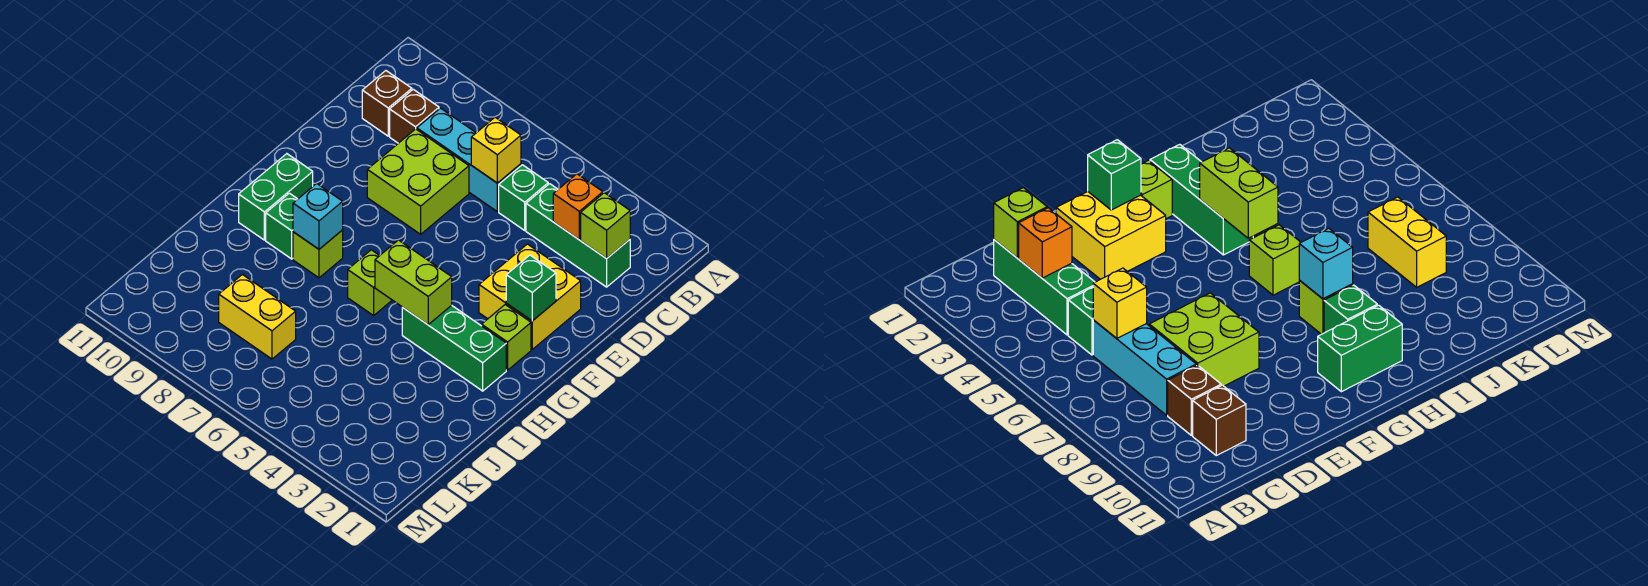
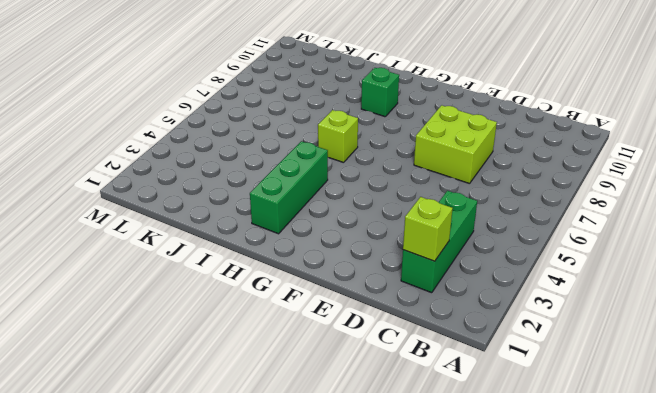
none -> green brick C5 level 1
none -> cyan brick C6:C8 level 1
none -> brown brick C9 level 1

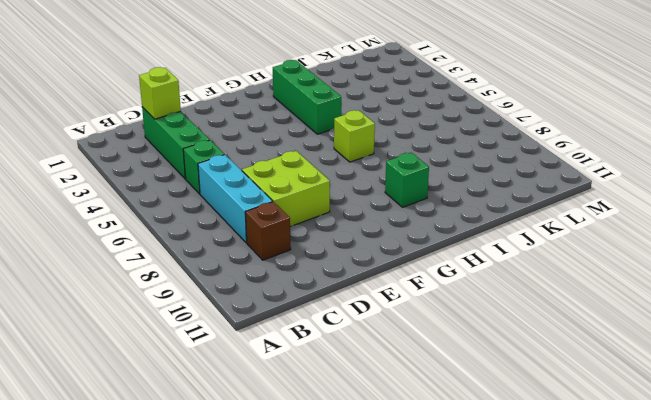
none -> brown brick C10 level 1
none -> yellow brick E2:F3 level 1
none -> lime brick G2 level 1

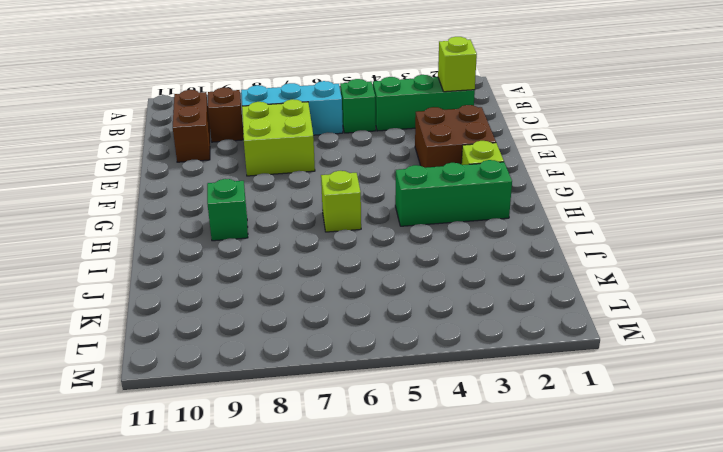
brown brick C10:D10 level 1 -> brown brick C10 level 1
brown brick E2:F3 level 1 -> yellow brick E2:F3 level 1
none -> green brick G10:H10 level 1
none -> lime brick H8 level 1
none -> yellow brick K7:K8 level 1

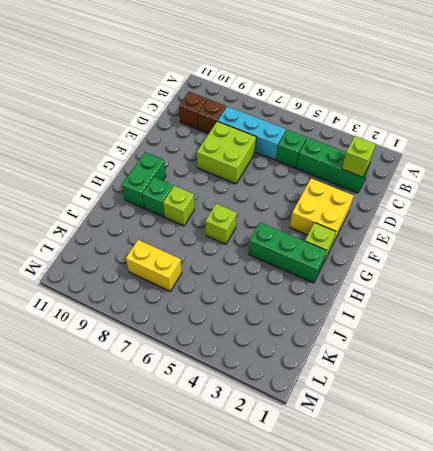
none -> orange brick C3 level 2
none -> yellow brick C6 level 2
none -> green brick F2 level 2

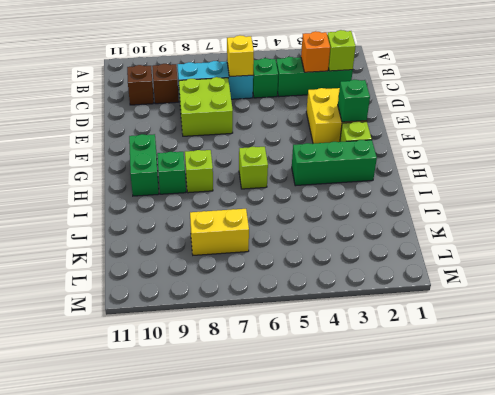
none -> lime brick H4:H5 level 2
none -> cyan brick H8 level 2

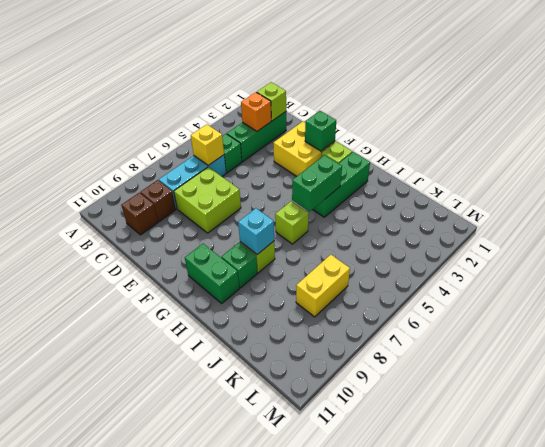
green brick H4:H5 level 2 -> lime brick H4:H5 level 2

